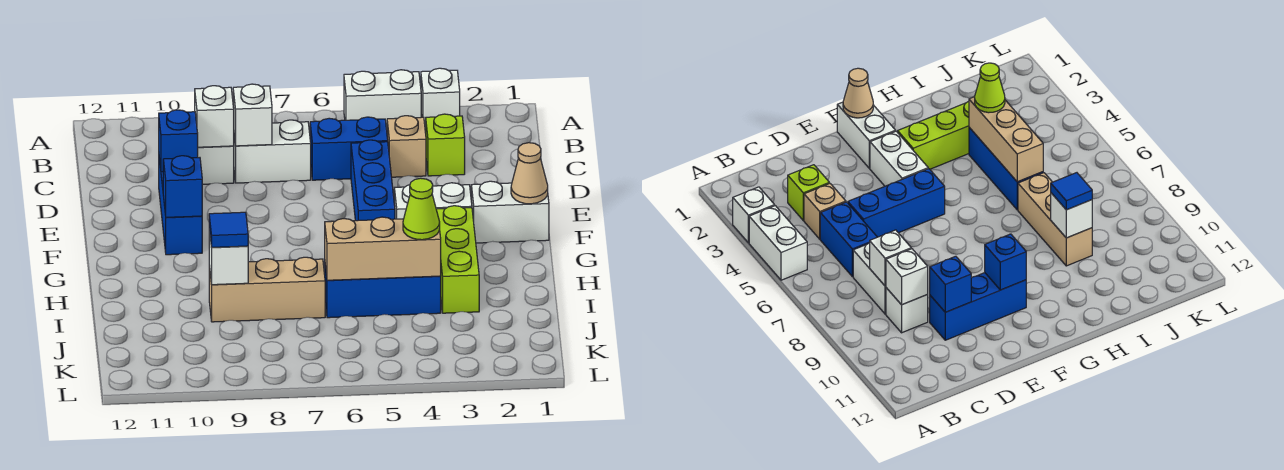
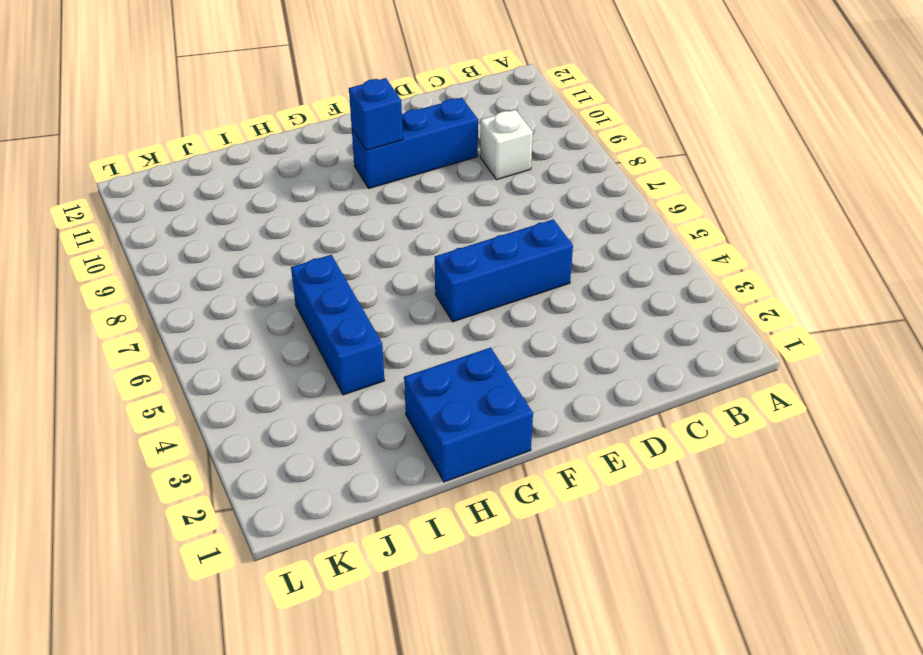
blue brick G1:H2 level 1 -> none
none -> white brick A3 level 1
none -> white brick A4:A5 level 1
none -> lime brick C3 level 1

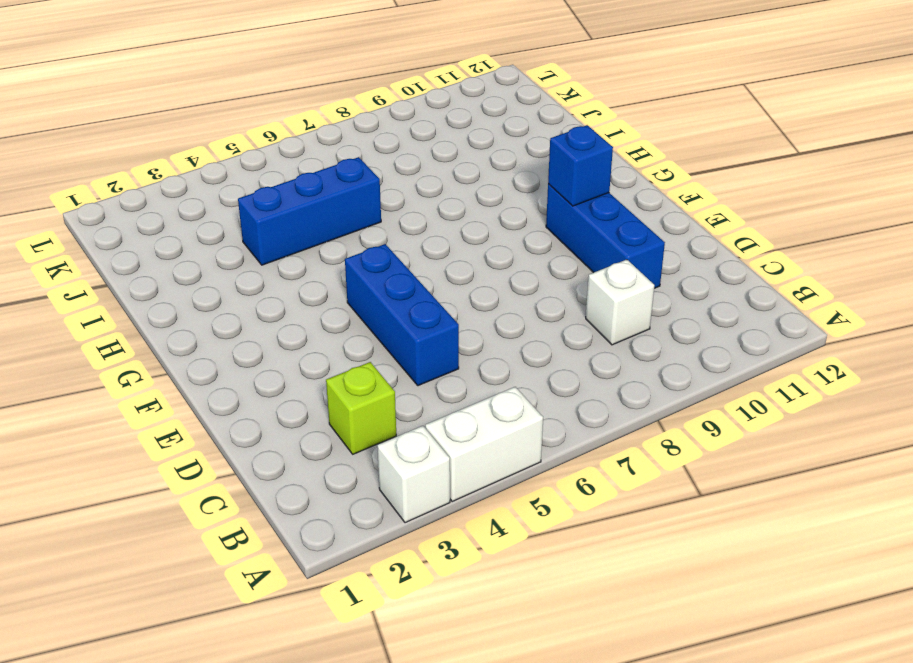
none -> tan brick C4 level 1
none -> blue brick C5:C6 level 1
none -> white brick C7:C8 level 1

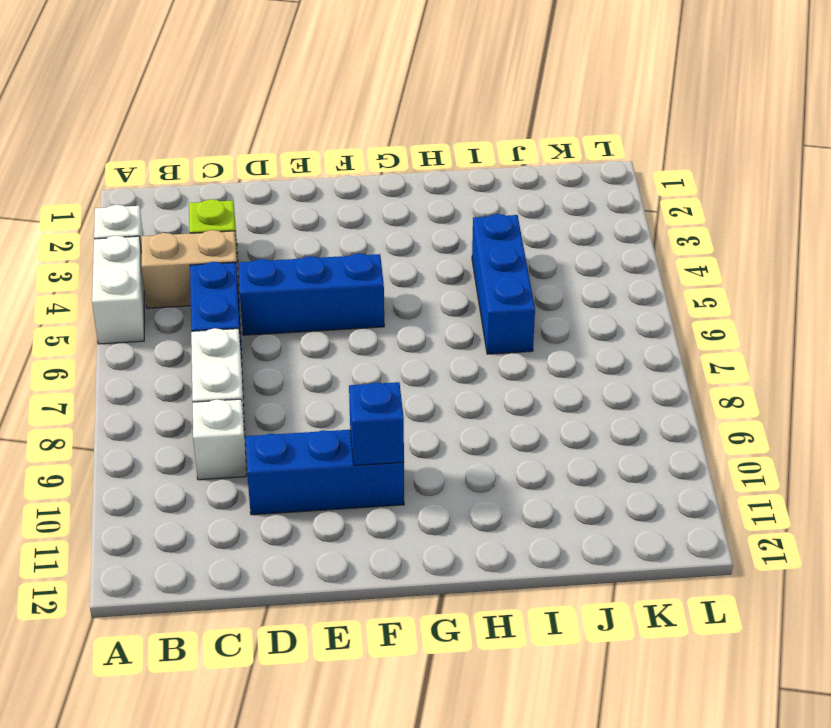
tan brick B4:C4 level 1 -> tan brick C4 level 1
none -> white brick F1:F2 level 1
none -> white brick F3:F4 level 1
none -> lime brick G3:I3 level 1

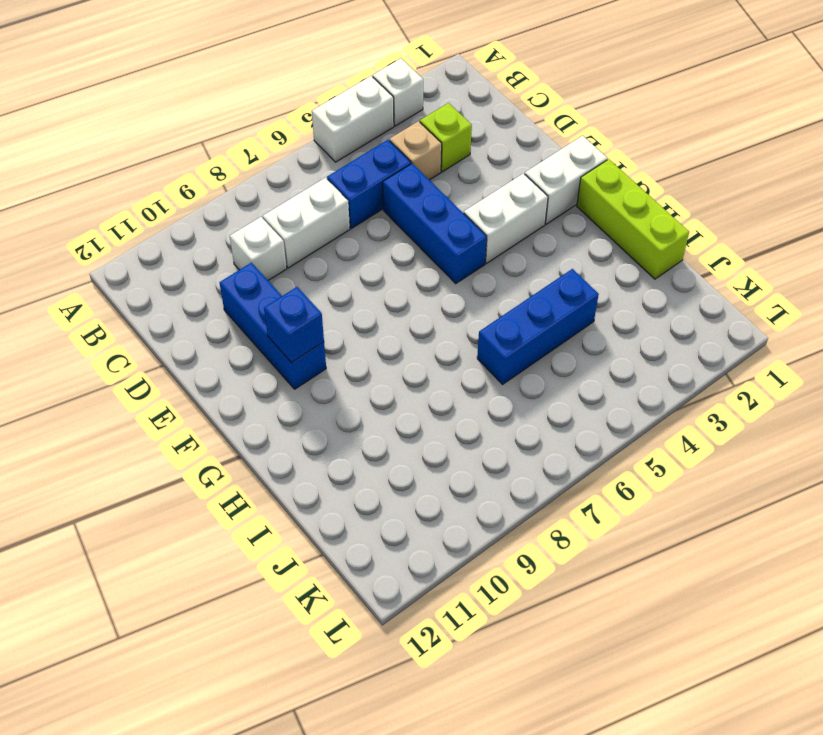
lime brick G1:I1 level 1 -> lime brick G3:I3 level 1
none -> tan brick I7:I9 level 1
none -> white brick C8 level 2
none -> white brick C9 level 2

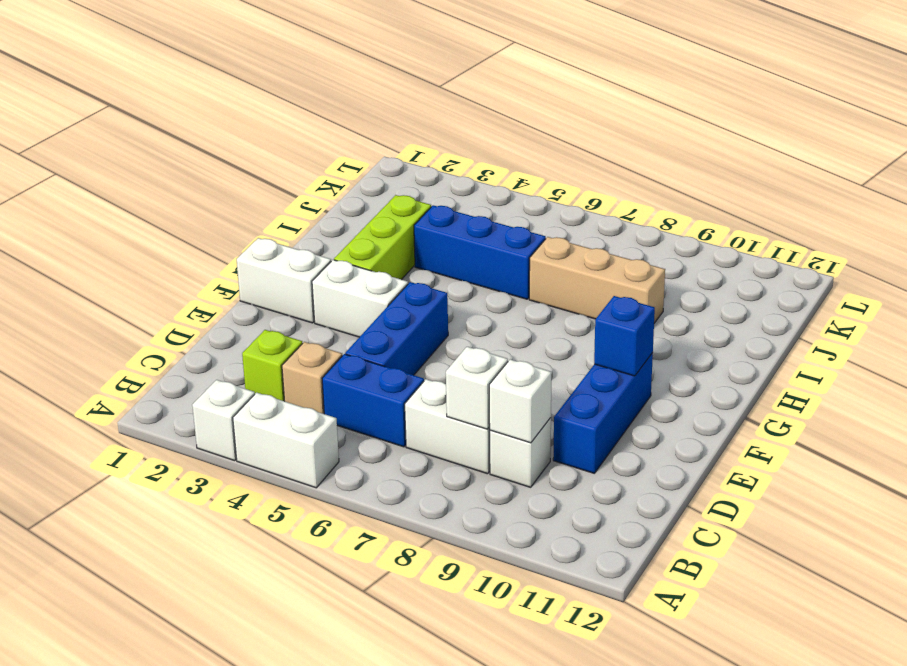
none -> blue brick D10 level 2
none -> tan cone F1 level 2
none -> tan brick I4:I6 level 2

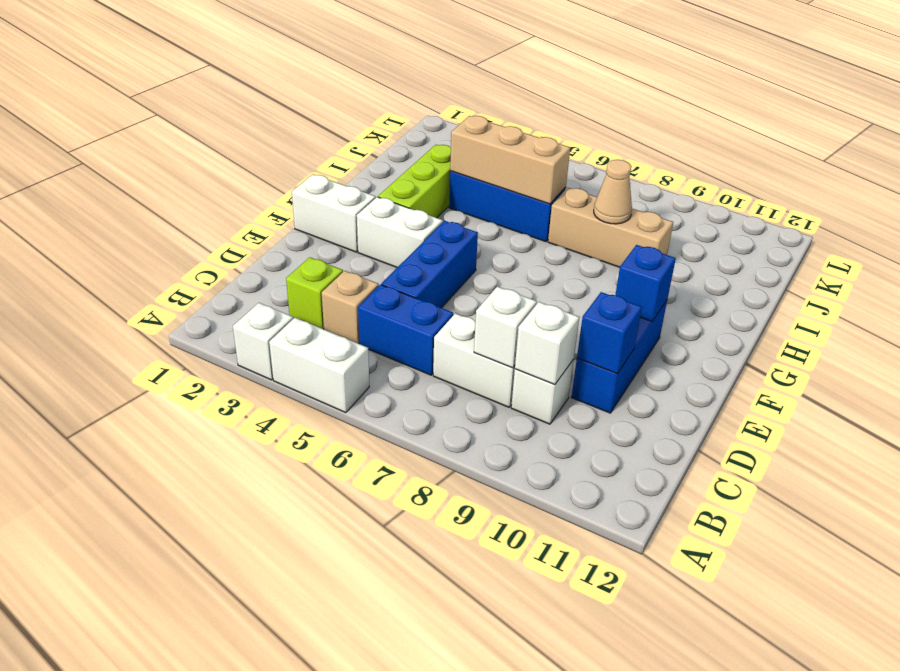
tan cone I8 level 2 -> tan cone F1 level 2
none -> white brick I9 level 2
none -> lime cone I4 level 3
none -> blue tile I9 level 3

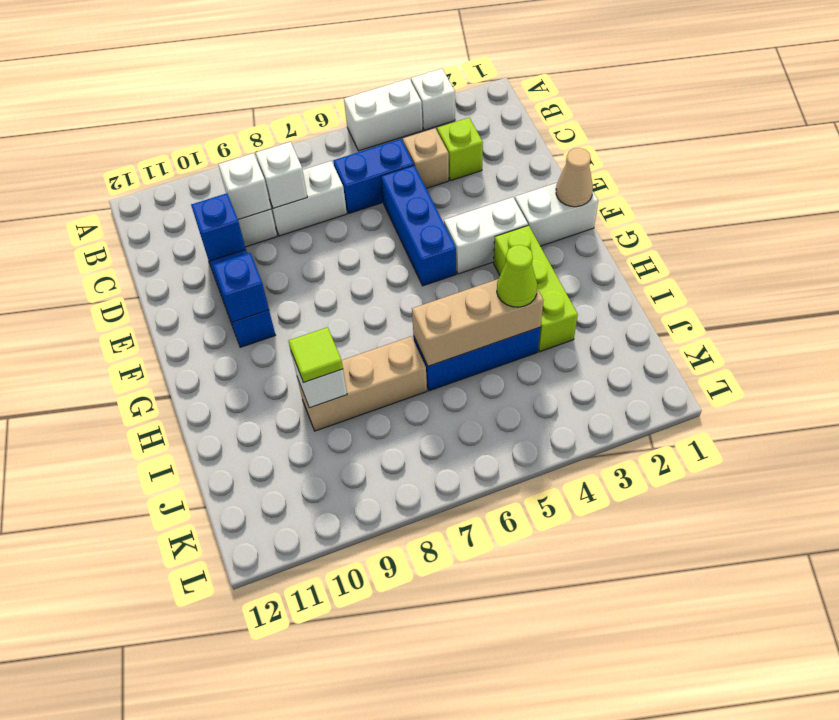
lime tile I9 level 3 -> blue tile I9 level 3

